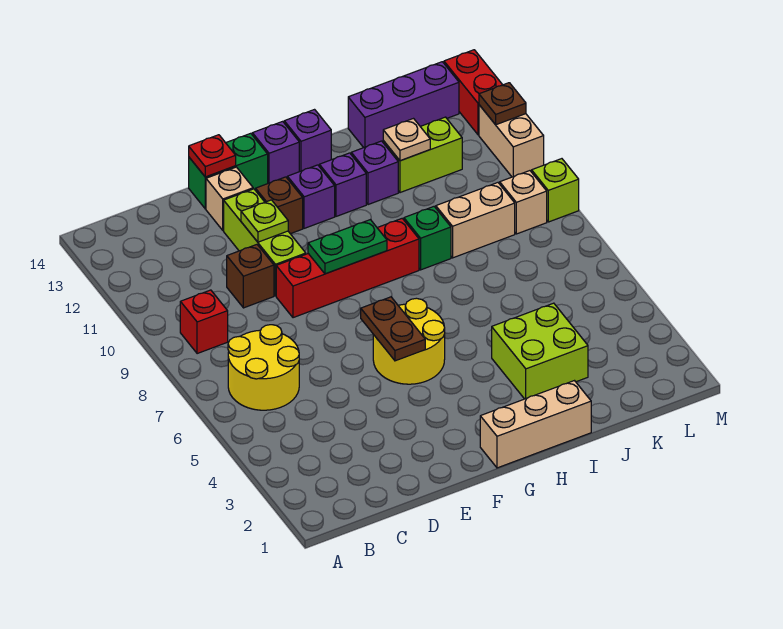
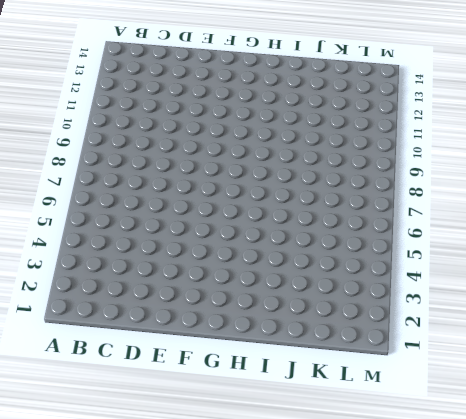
none -> yellow round brick B6:C7 level 1
none -> red brick B9 level 1
none -> brown brick D10 level 1
none -> red brick E9:H9 level 1

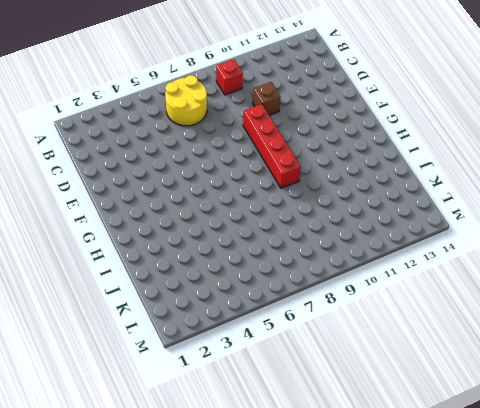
none -> lime brick E10:E12 level 1
none -> tan brick E13 level 1
none -> green brick E14:F14 level 1
none -> yellow round brick F5:G6 level 1

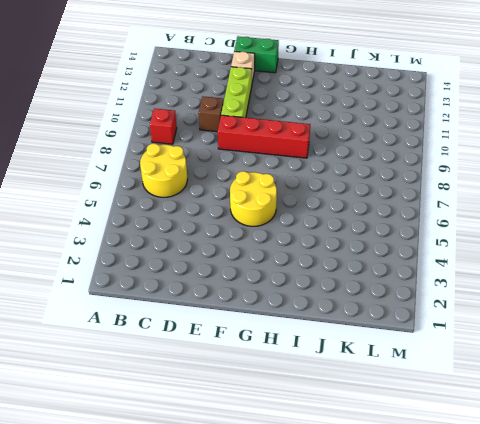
none -> brown brick F12 level 1
none -> tan brick G1:I1 level 1
none -> purple brick G12 level 1
none -> purple brick G14 level 1

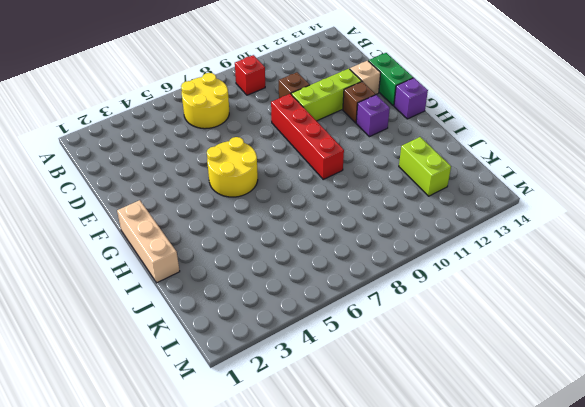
none -> purple brick H12 level 1
none -> purple brick H14 level 1
none -> lime brick I3:J4 level 1
none -> green brick I9 level 1

